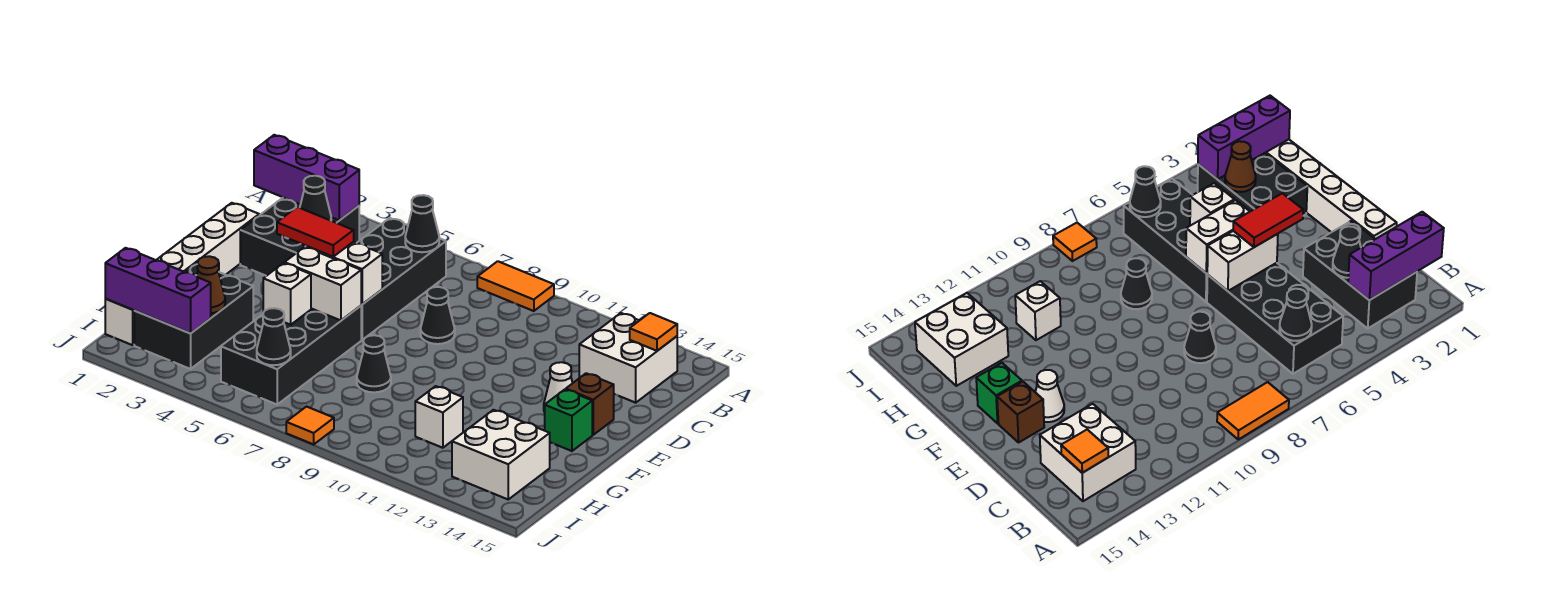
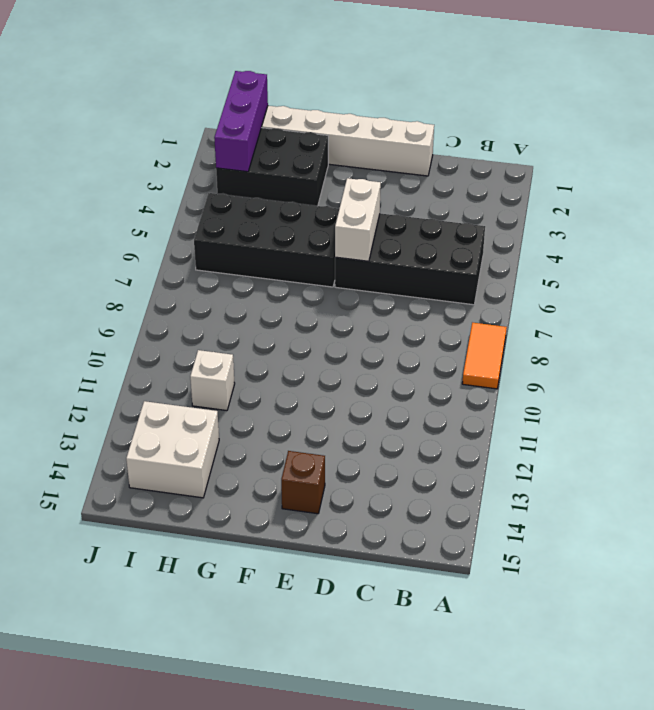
none -> black brick B2:D3 level 1
none -> white brick B13:C14 level 1
none -> black cone D8 level 1

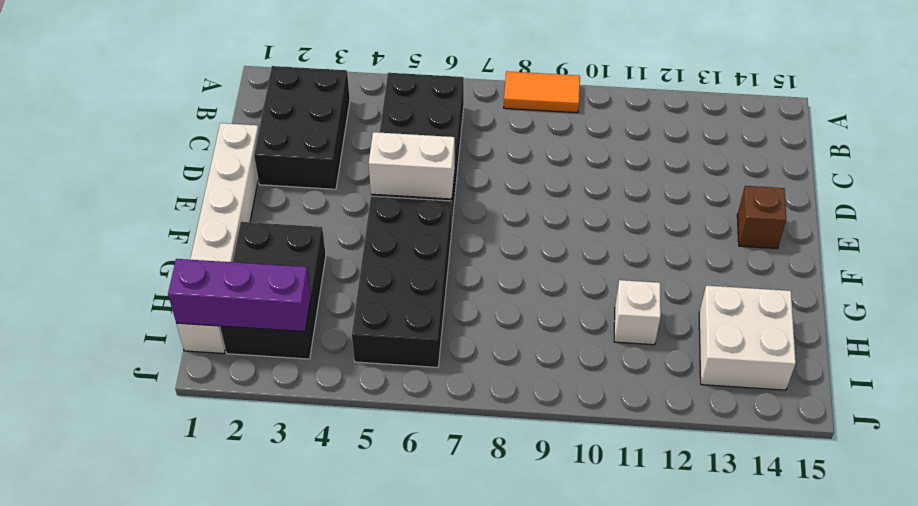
none -> white brick B13:C14 level 1
none -> black cone D8 level 1
none -> white cone E13 level 1

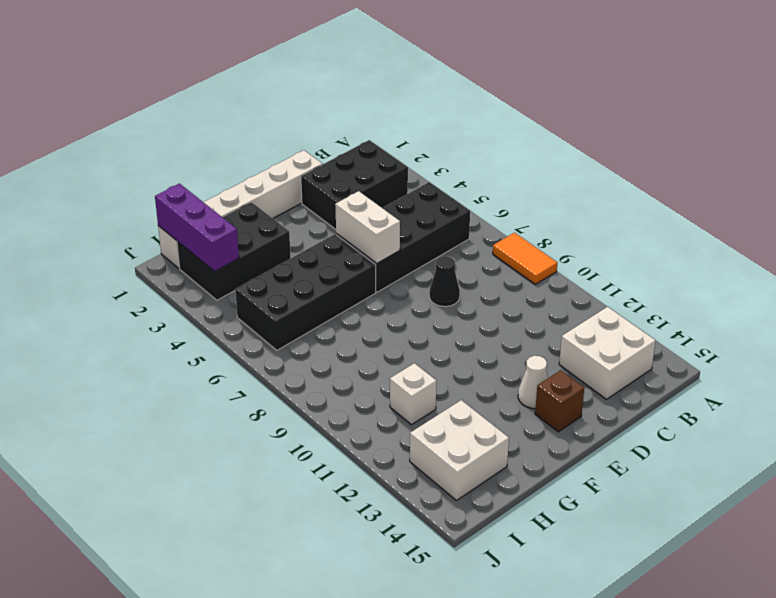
none -> green brick F14 level 1
none -> black cone G8 level 1
none -> orange tile J8 level 1

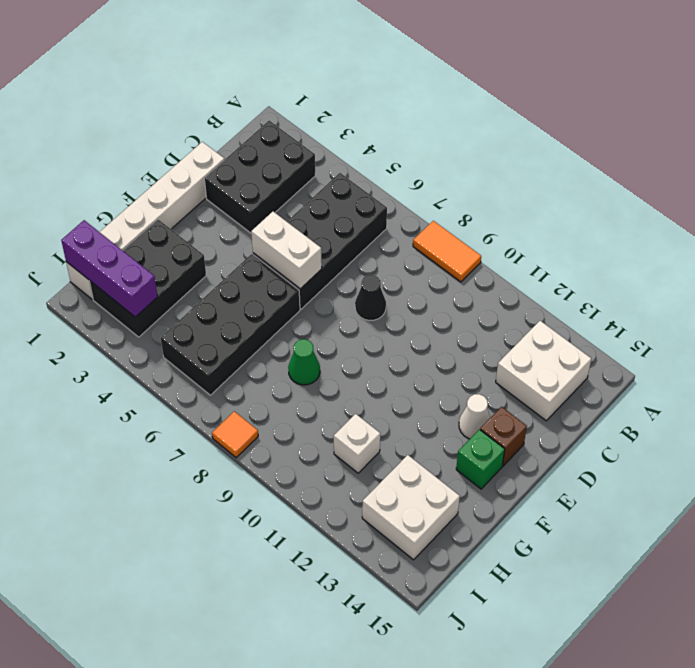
green cone G8 level 1 -> black cone G8 level 1
none -> purple brick B1:B3 level 2
none -> black cone B6 level 2
none -> orange tile B14 level 2

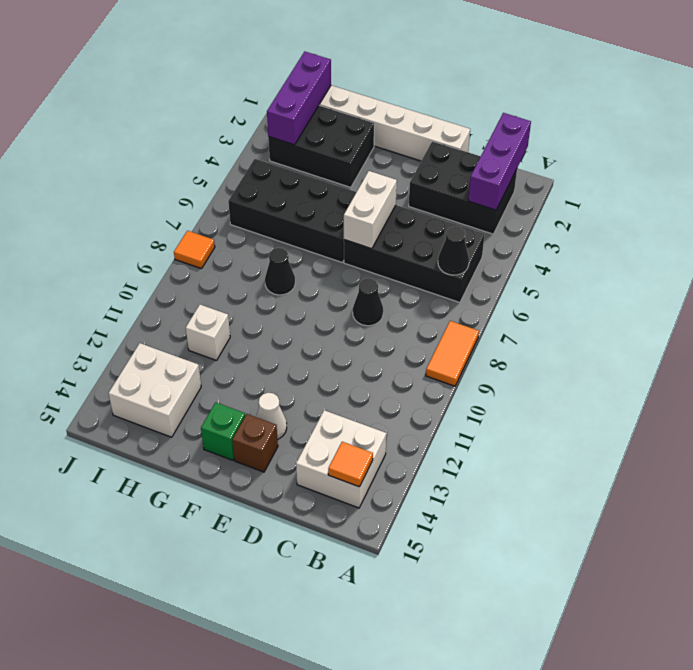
none -> black cone C3 level 2
none -> white brick F5:F6 level 2
none -> white brick G5 level 2

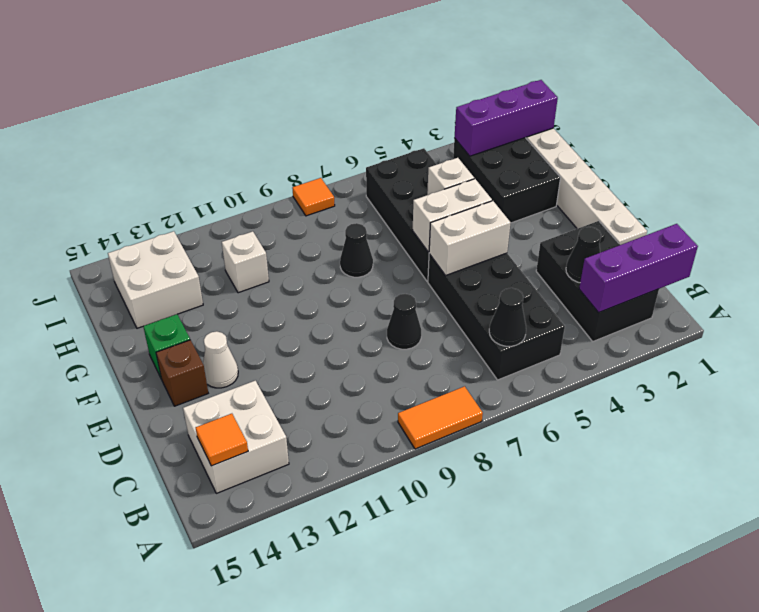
none -> brown cone H3 level 2
none -> black cone I6 level 2
none -> red tile E4:E5 level 3

